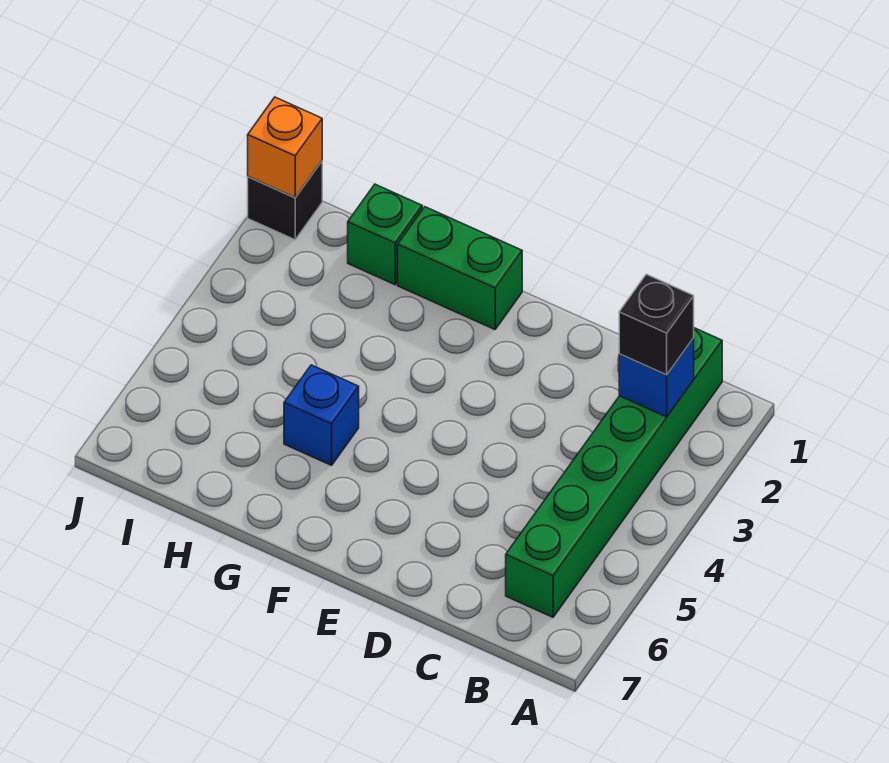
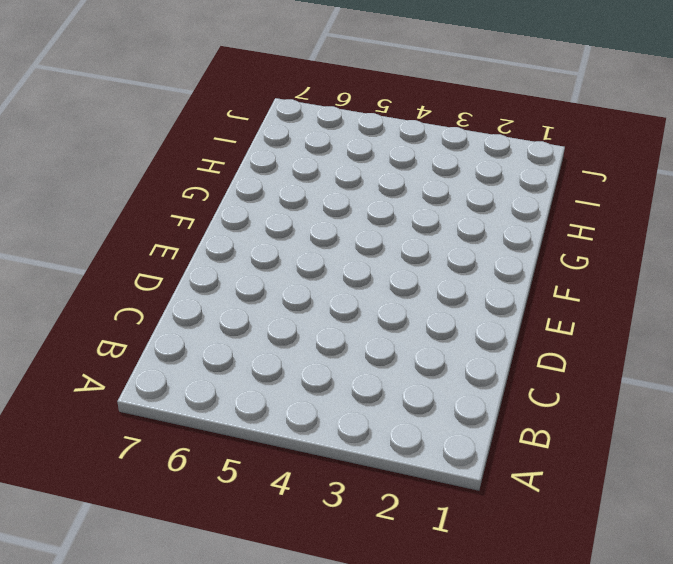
none -> green brick B1:B6 level 1
none -> green brick F1:G1 level 1

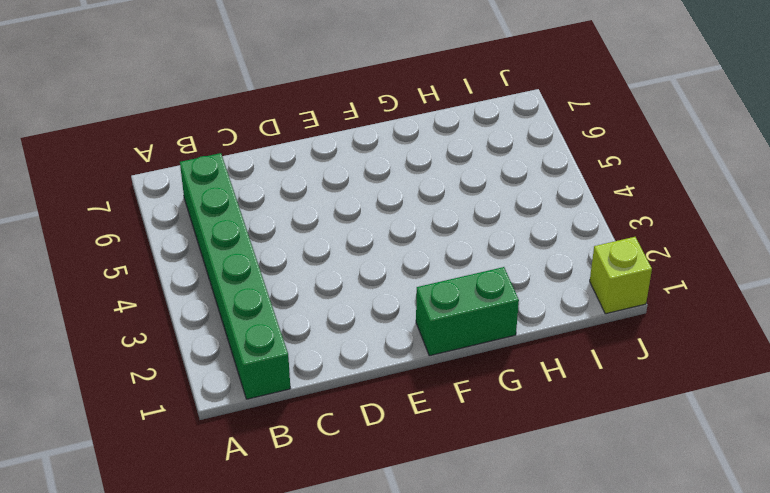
lime brick J1 level 1 -> black brick J1 level 1
none -> blue brick G5 level 1
none -> green brick H1 level 1

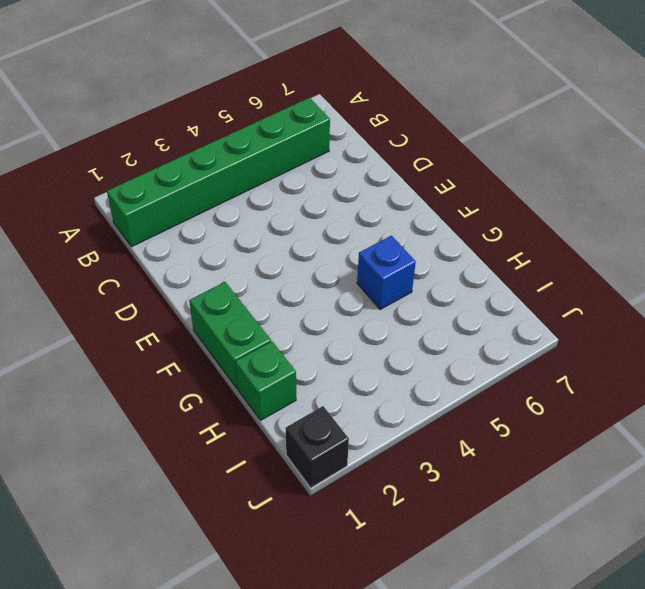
none -> blue brick B2 level 2
none -> orange brick J1 level 2

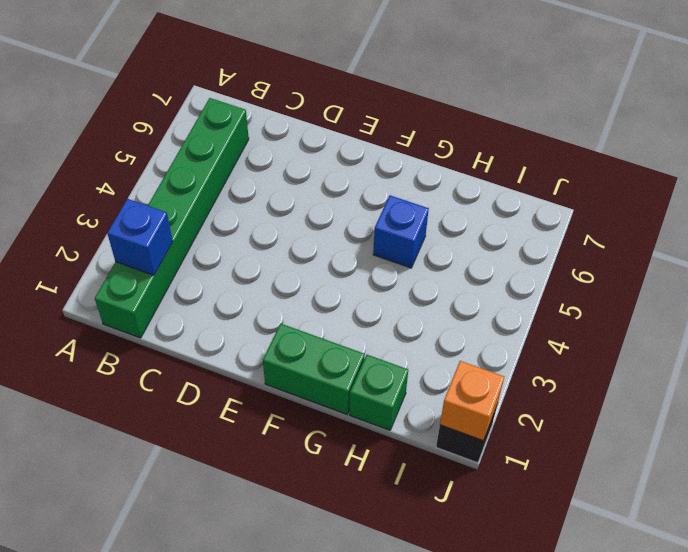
none -> black brick B2 level 3

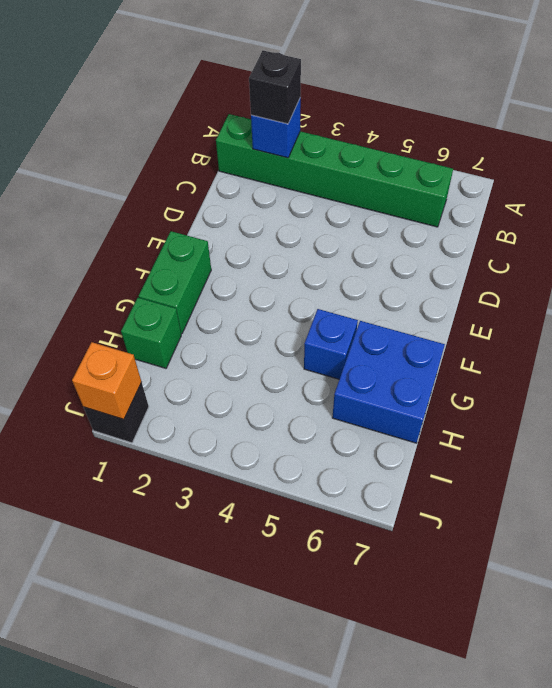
blue brick G6:H7 level 1 -> none

